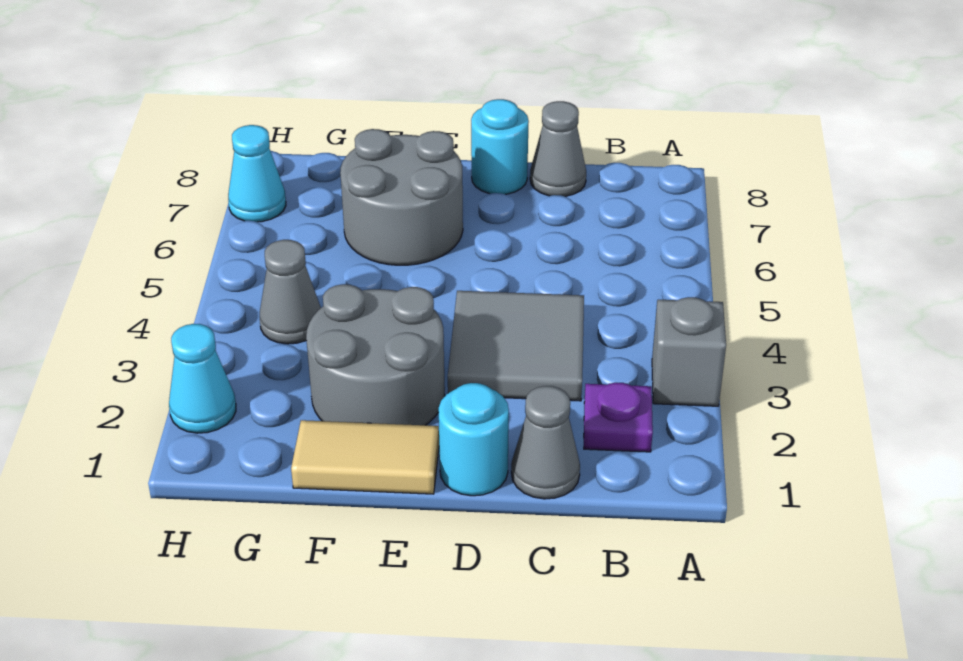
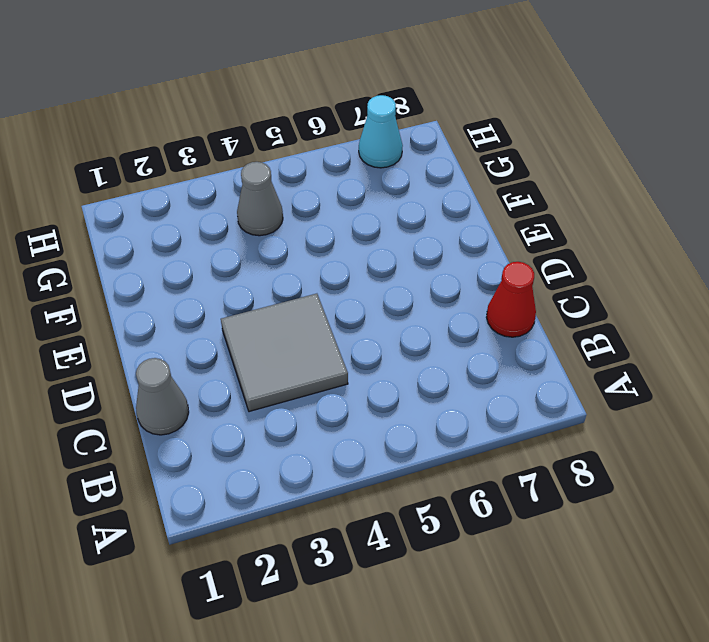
red cone C8 level 1 -> grey cone C8 level 1
none -> grey brick A3 level 1
none -> purple plate B2 level 1
none -> cyan round brick D1 level 1

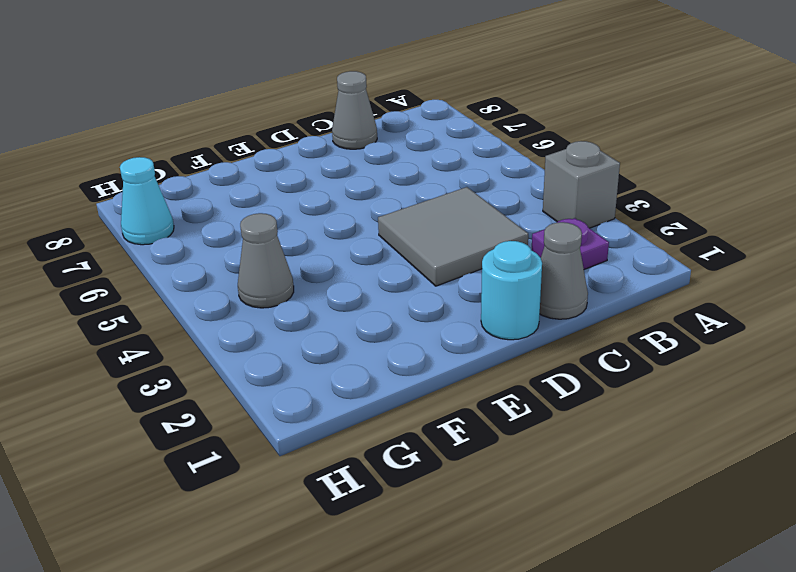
none -> cyan round brick D8 level 1
none -> tan tile E1:F1 level 1
none -> grey round brick E2:F3 level 1

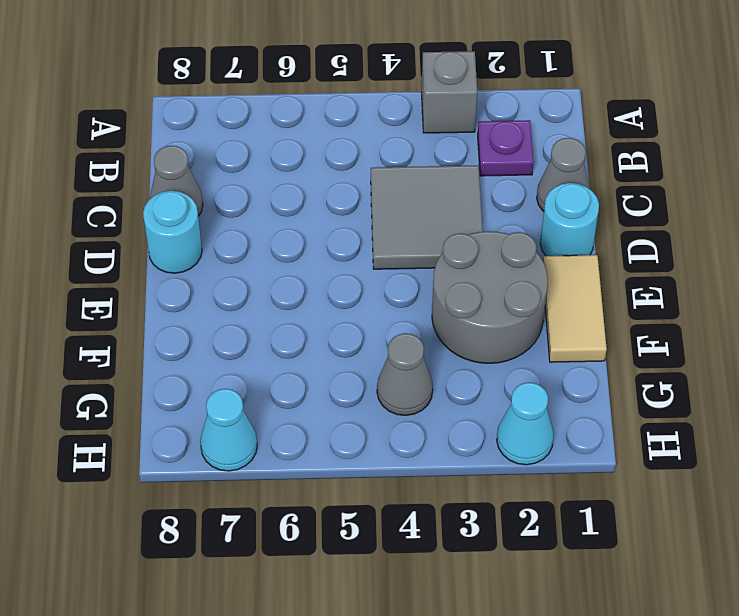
none -> grey round brick E6:F7 level 1

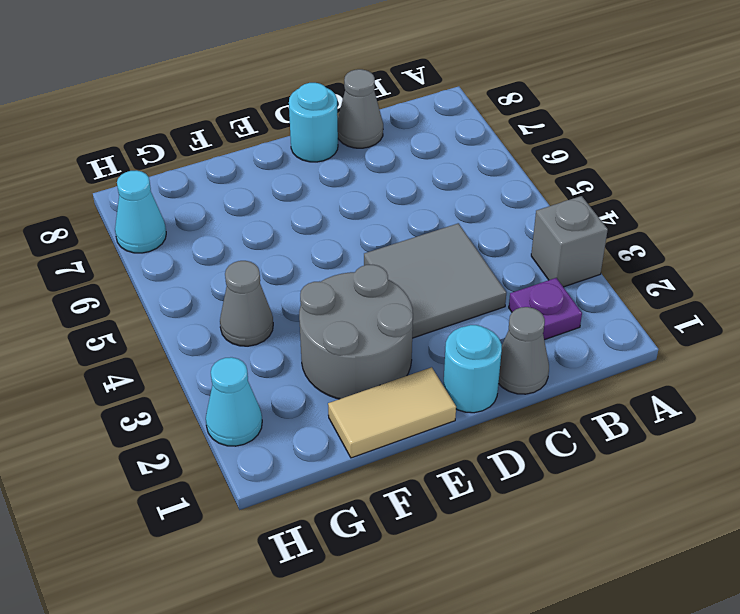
none -> grey round brick E6:F7 level 1

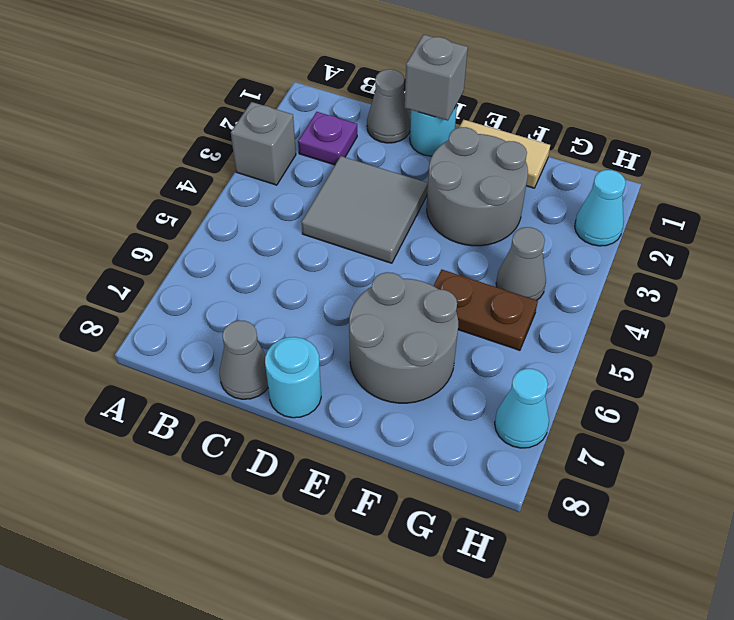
grey brick D1 level 2 -> none
brown plate F5:G5 level 1 -> none

